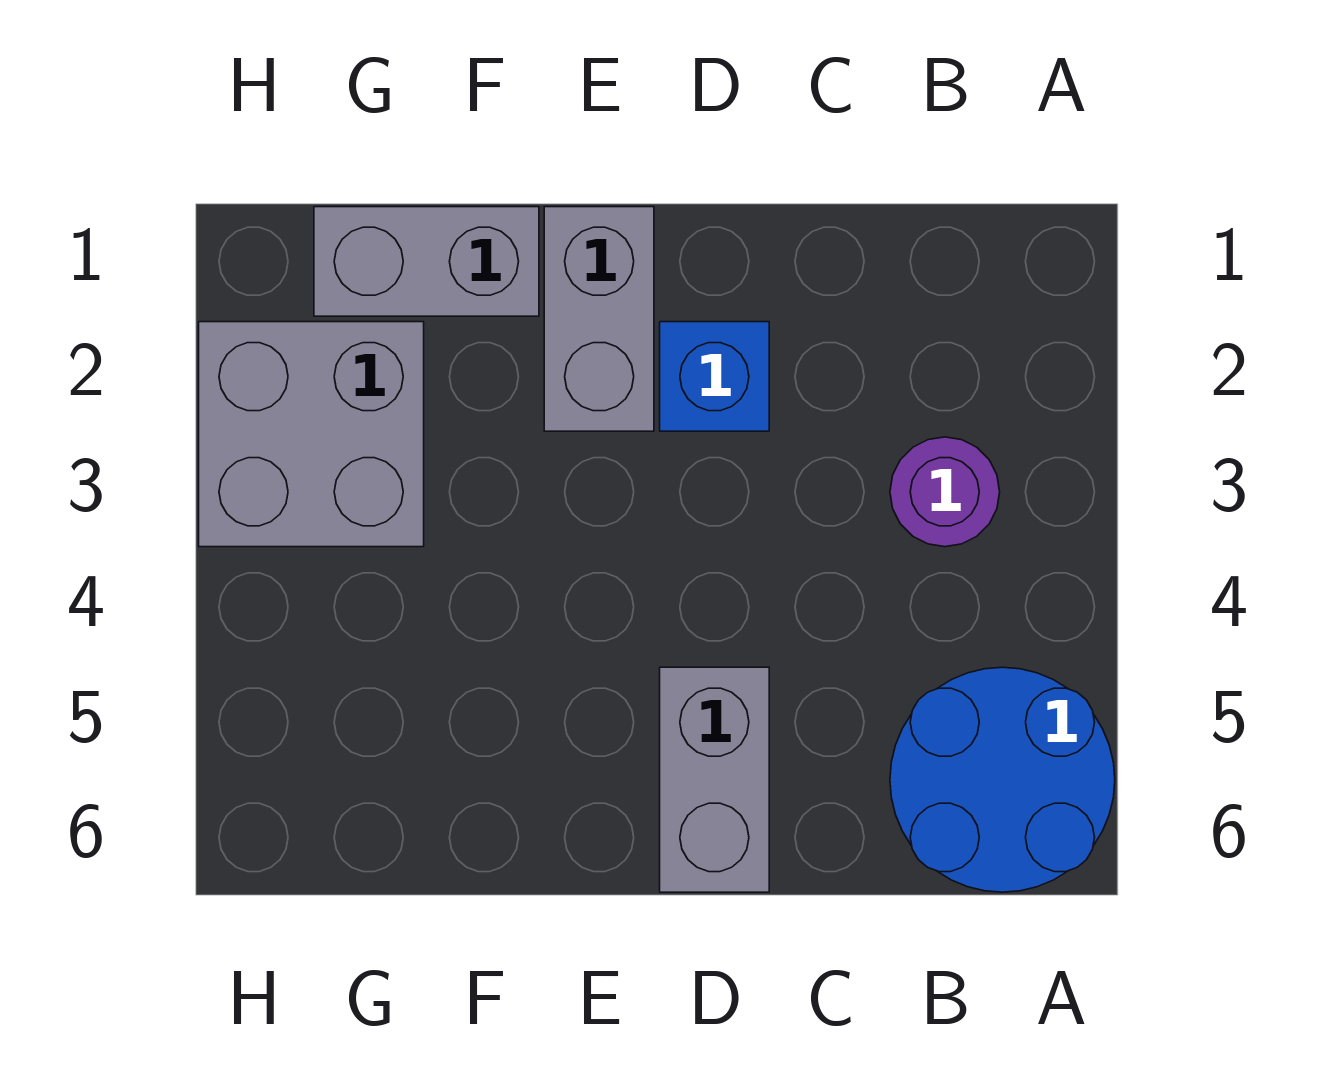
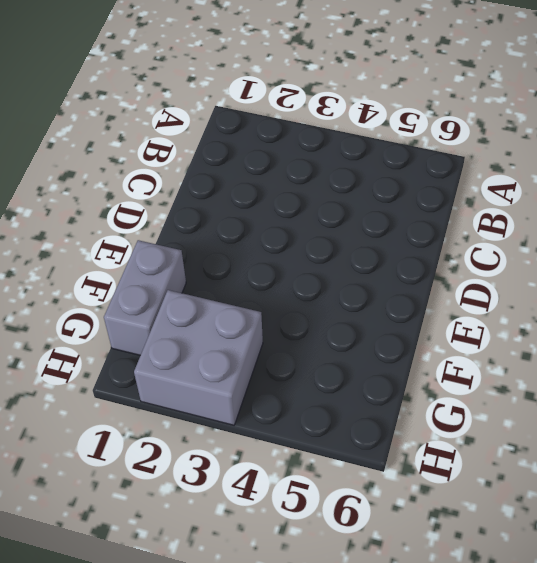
none -> blue round brick A5:B6 level 1
none -> purple round brick B3 level 1

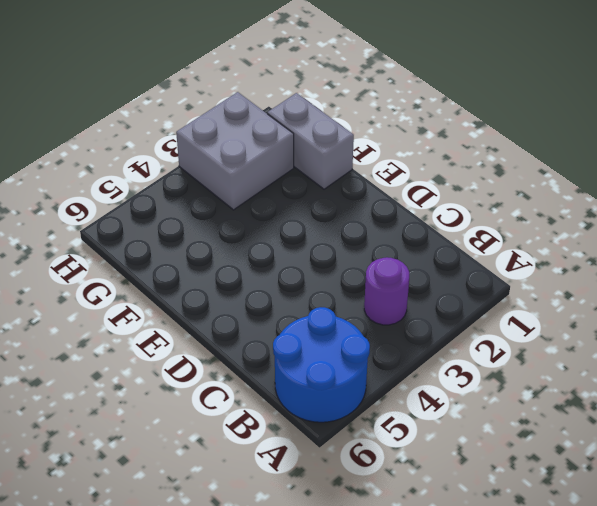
none -> blue brick D2 level 1
none -> grey brick D5:D6 level 1

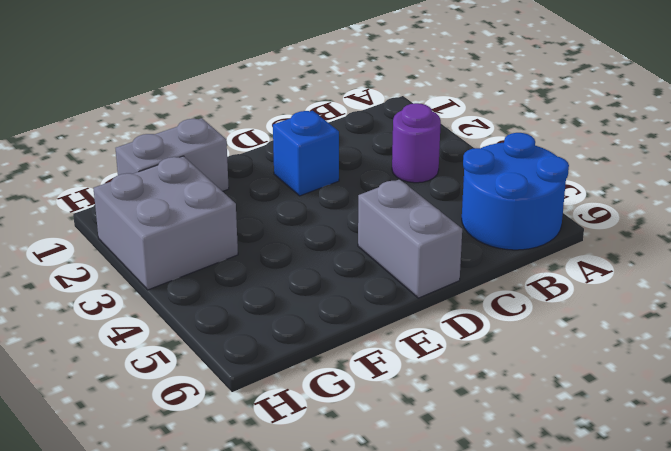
none -> grey brick E1:E2 level 1

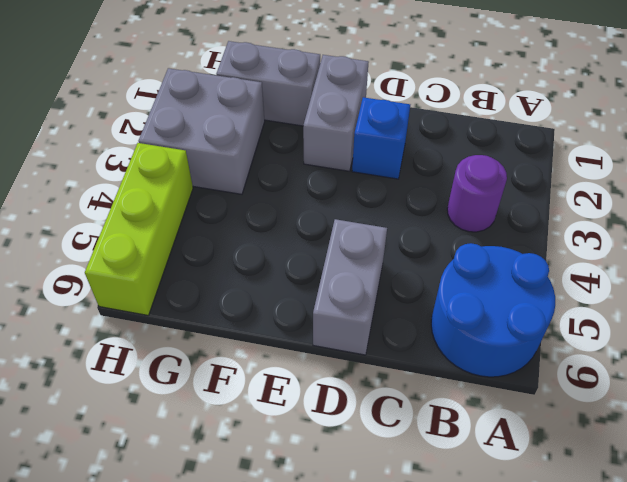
lime brick H4:H6 level 1 -> none

